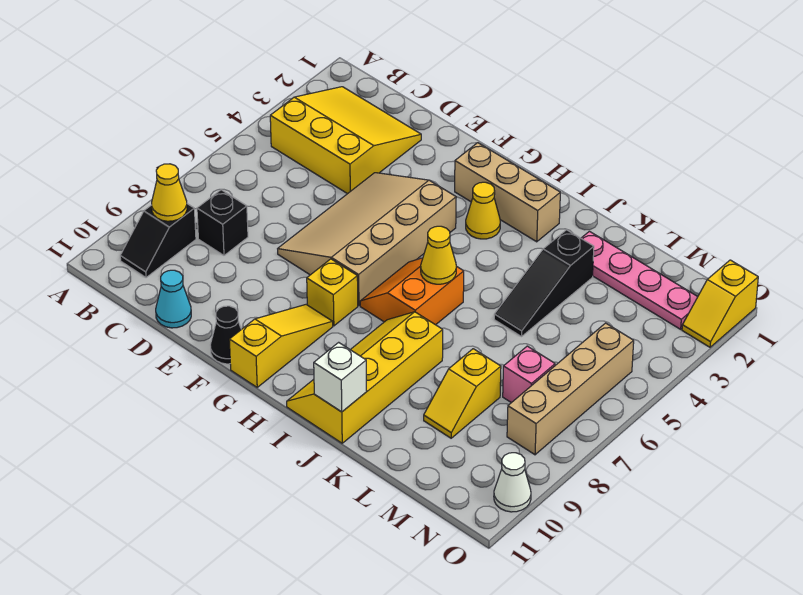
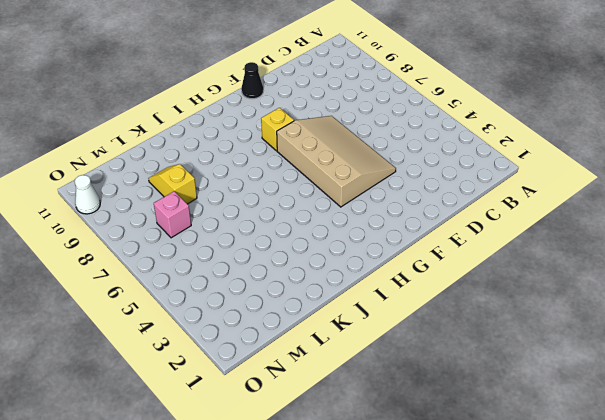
none -> yellow slope B2:D4 level 1 top 4
none -> black slope B9:B10 level 1 top 9
none -> black brick C8 level 1

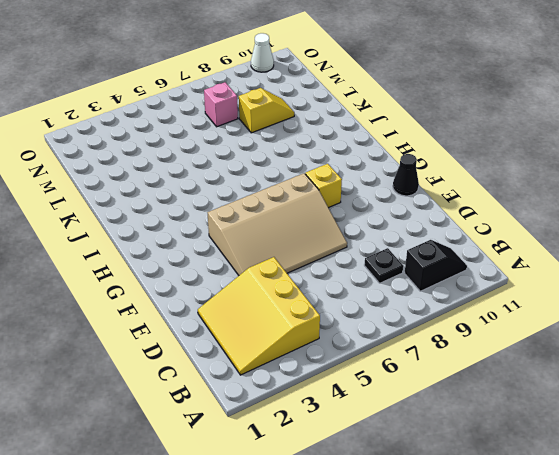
black plate C8 level 1 -> black brick C8 level 1
none -> cyan cone D11 level 1
none -> tan brick G2:I2 level 1
none -> yellow slope G9:G11 level 1 top 11

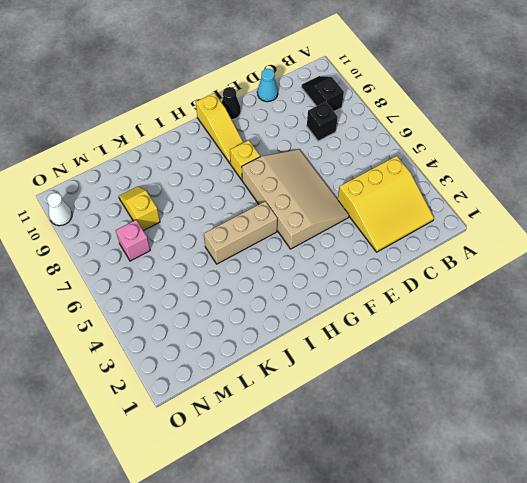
tan brick H5:J5 level 1 -> tan brick G2:I2 level 1
none -> yellow cone H3 level 1
none -> orange slope H6:I7 level 1 top I
none -> yellow slope I8:J11 level 1 top J

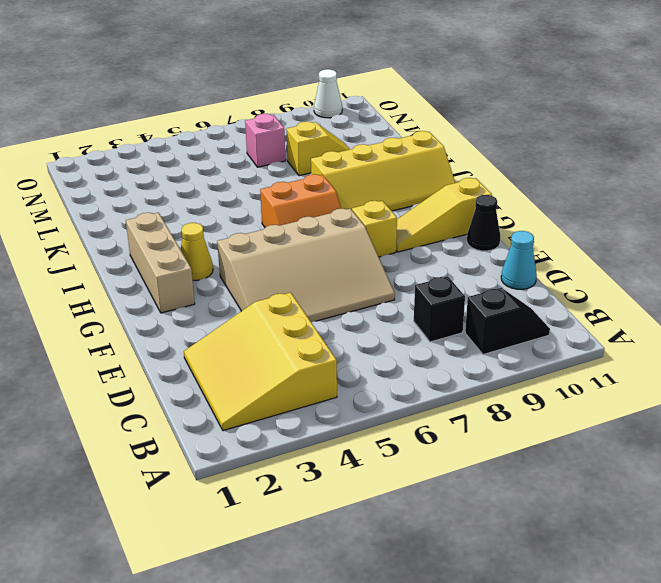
none -> pink plate K2:N2 level 1
none -> black slope K3:K5 level 1 top 3
none -> tan brick N5:N8 level 1

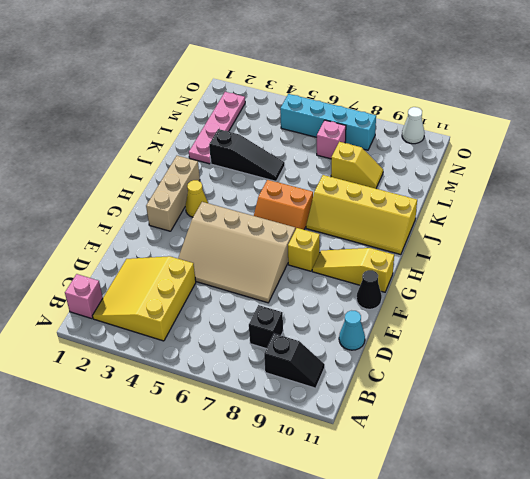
pink brick B1 level 1 -> none
cyan brick N5:N8 level 1 -> tan brick N5:N8 level 1
none -> yellow slope O1:O2 level 1 top 1
none -> yellow cone B9 level 2
none -> yellow cone I6 level 2

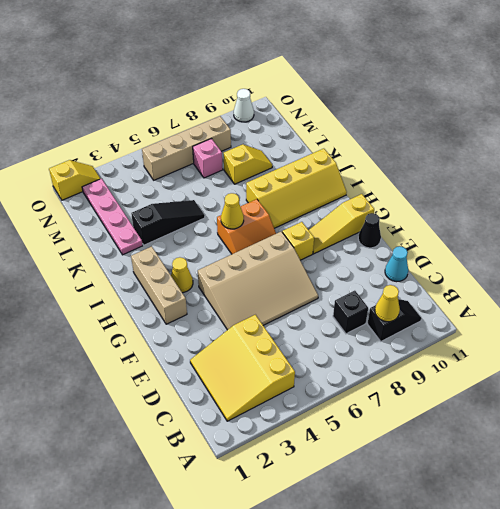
none -> white brick J11 level 2

